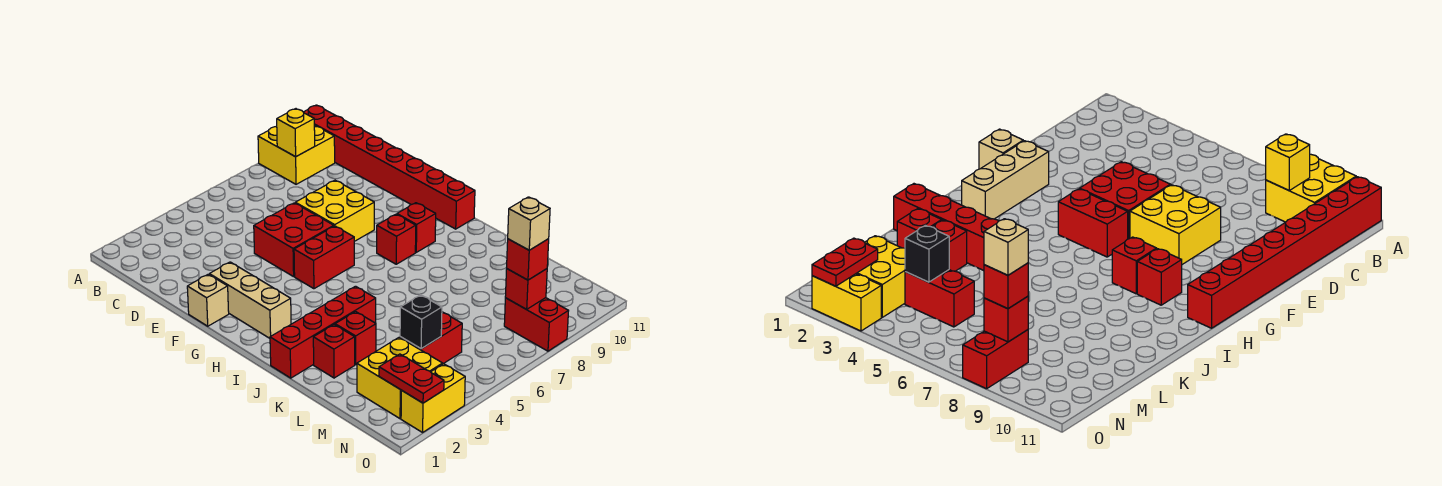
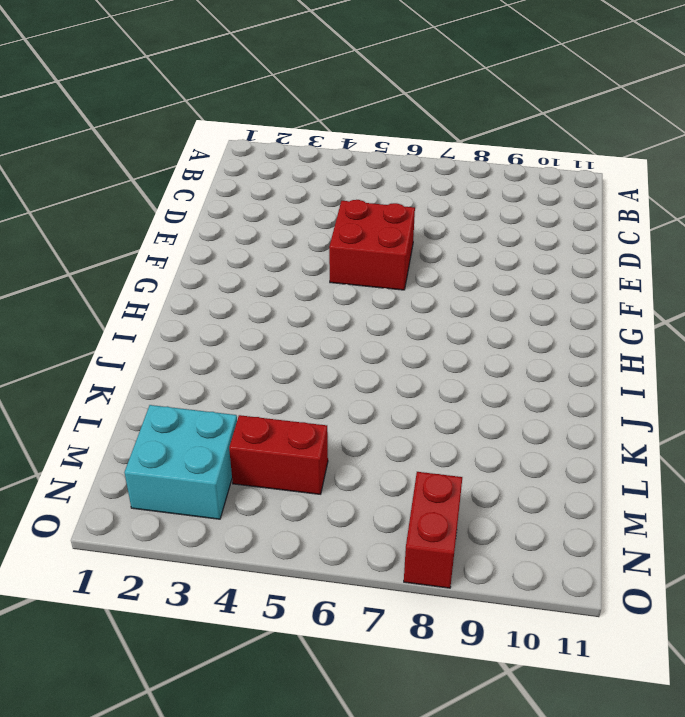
cyan brick M2:N3 level 1 -> yellow brick M2:N3 level 1
none -> yellow brick A9:B10 level 1
none -> red brick A11:H11 level 1
none -> yellow brick E7:F8 level 1

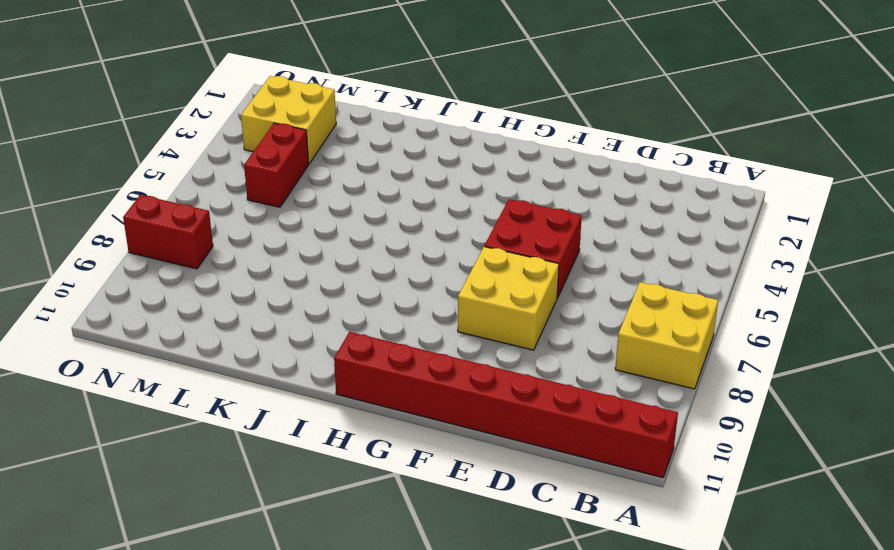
yellow brick A7:B8 level 1 -> yellow brick A9:B10 level 1
none -> tan brick F1 level 1
none -> tan brick F2:H2 level 1
none -> red brick G5:G6 level 1

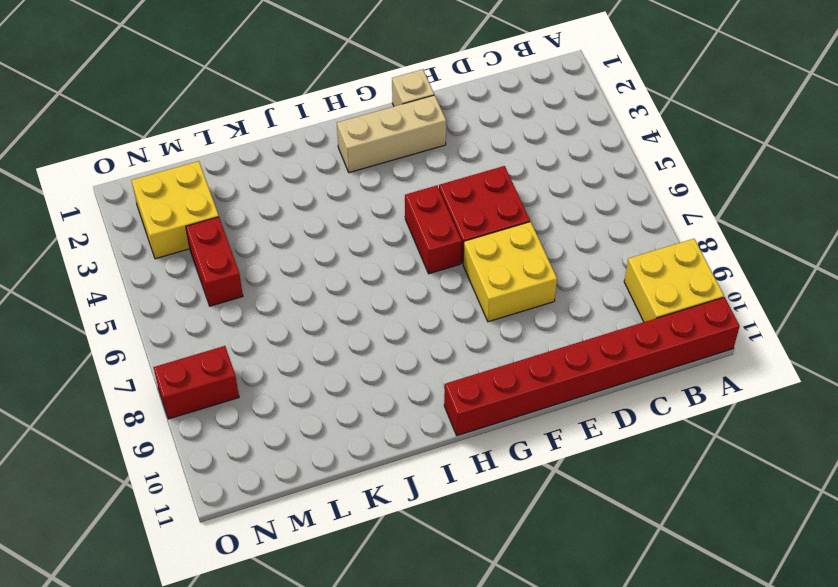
none -> red brick H8 level 1
none -> red brick H9 level 1
none -> red brick J1:J4 level 1

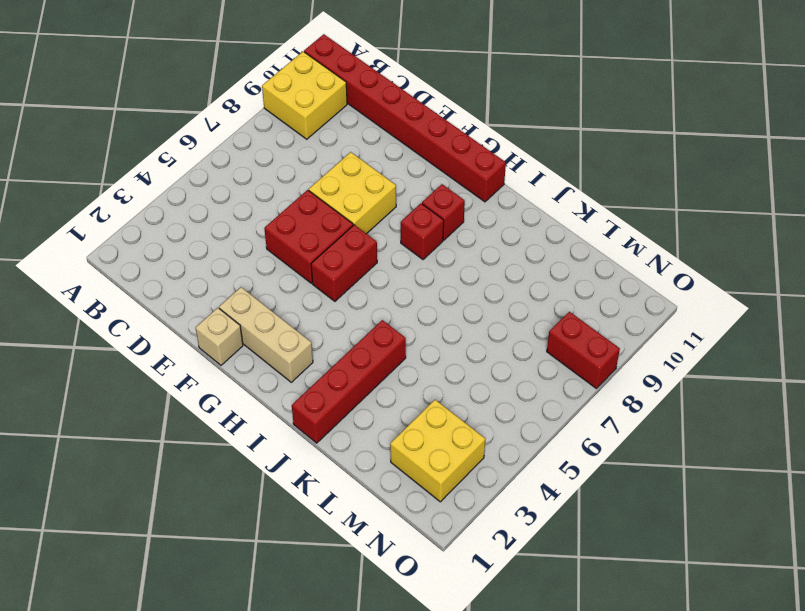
none -> red brick K2 level 1
none -> red brick K3 level 1
none -> red brick M4:M5 level 1

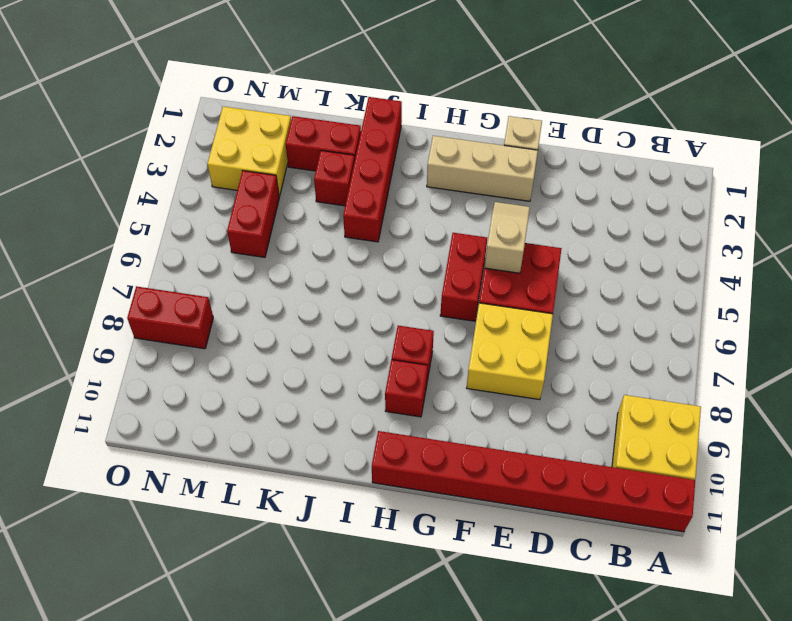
tan slope F4:F5 level 2 top 5 -> none
red brick K2:L2 level 1 -> red brick K2 level 1
none -> yellow brick O2:O3 level 1
none -> yellow brick B9 level 2
none -> black brick M4 level 2

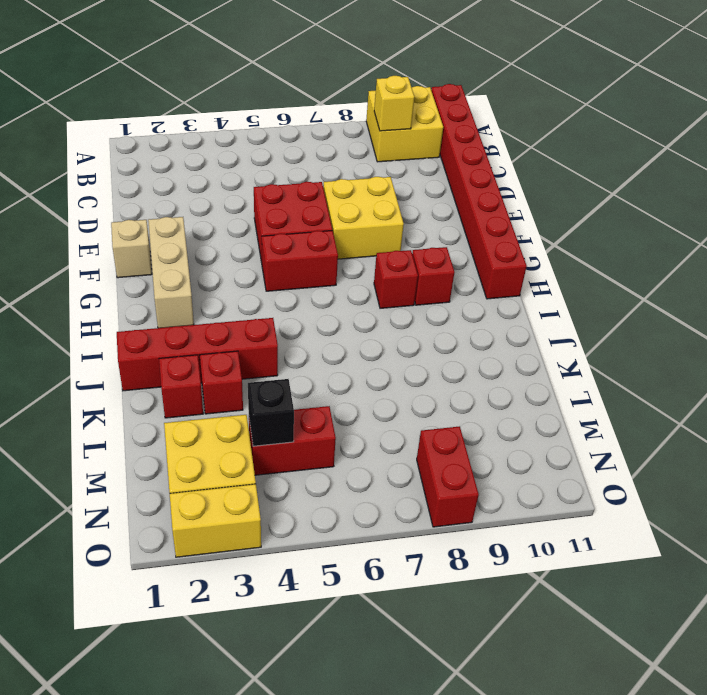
none -> red plate N2:O2 level 2
none -> red brick N8 level 2
none -> red brick N8 level 3

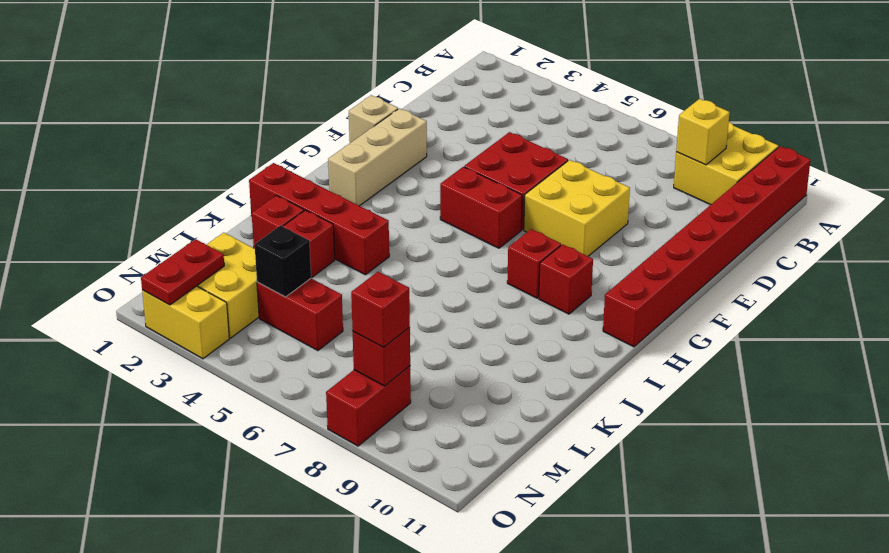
none -> tan brick N8 level 4

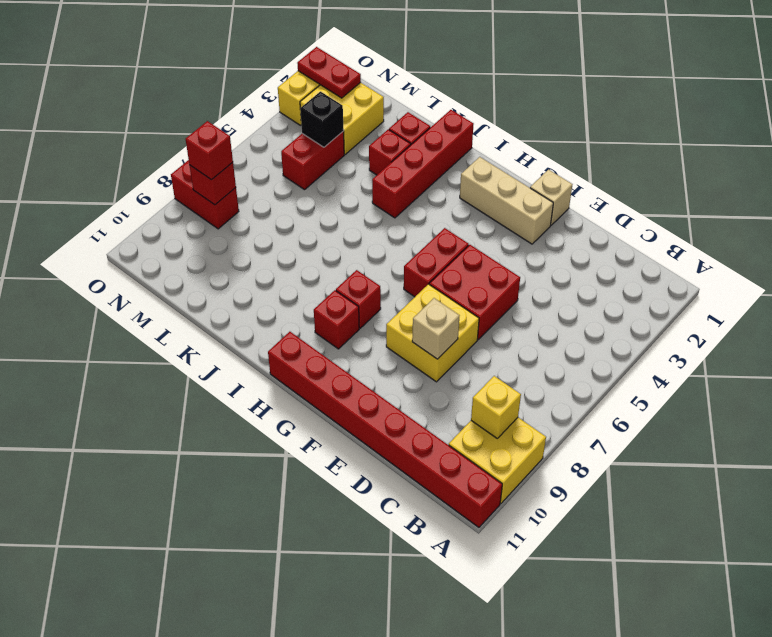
tan brick E8 level 2 -> tan brick N8 level 4

